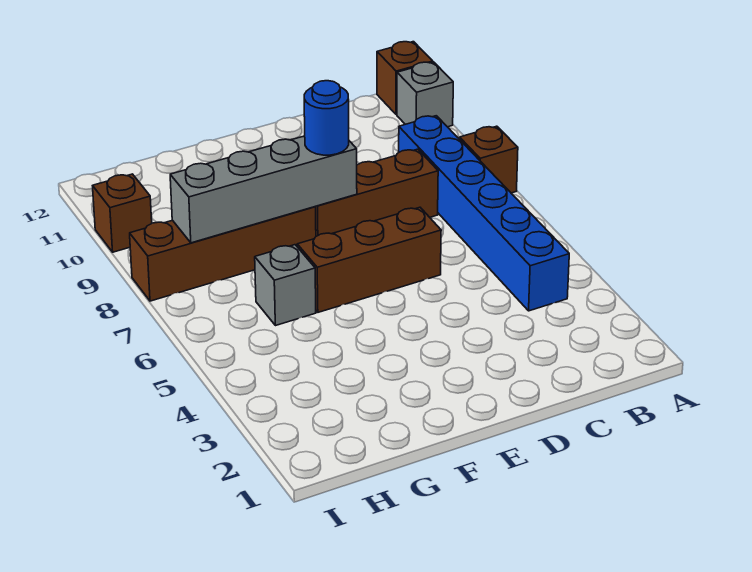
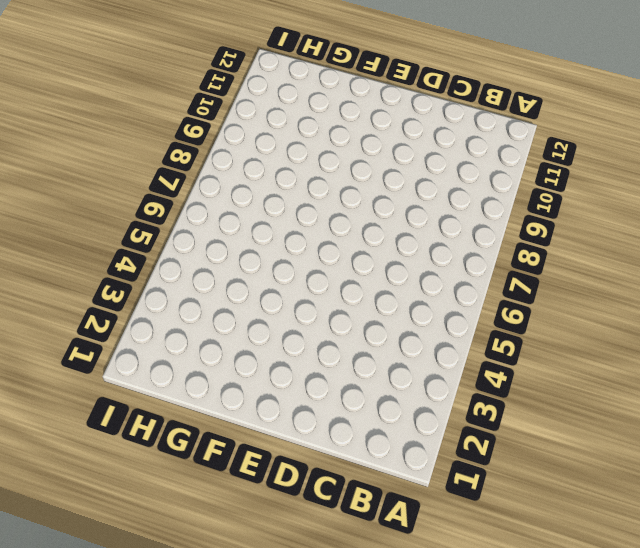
none -> brown brick A8 level 1
none -> grey brick A11 level 1

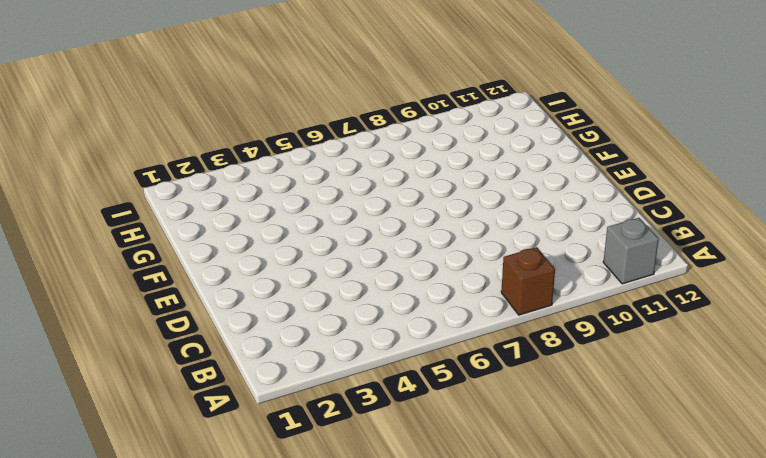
none -> brown brick A12 level 1
none -> blue brick B4:B9 level 1

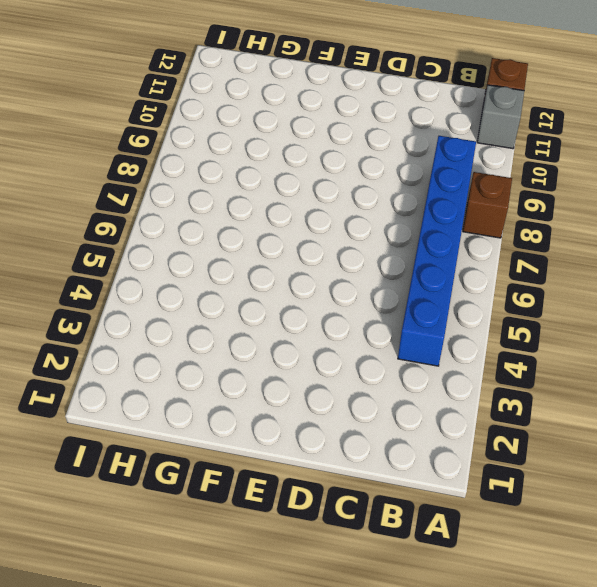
none -> brown brick C8:E8 level 1
none -> brown brick D6:F6 level 1

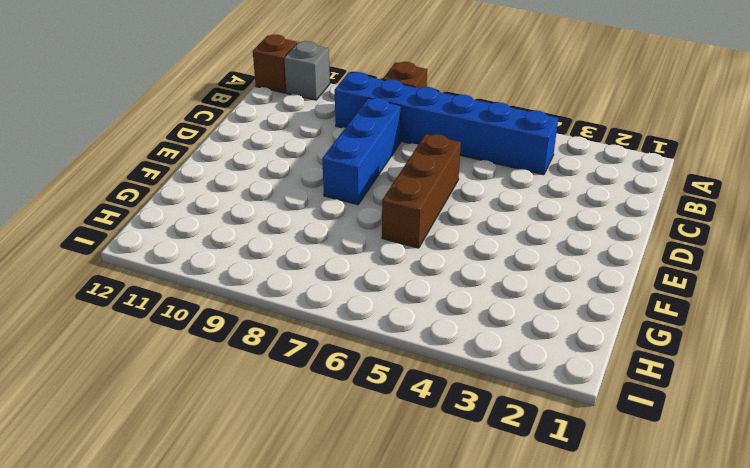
blue brick C8:E8 level 1 -> brown brick C8:E8 level 1
none -> brown brick F8:I8 level 1
none -> grey brick G6 level 1

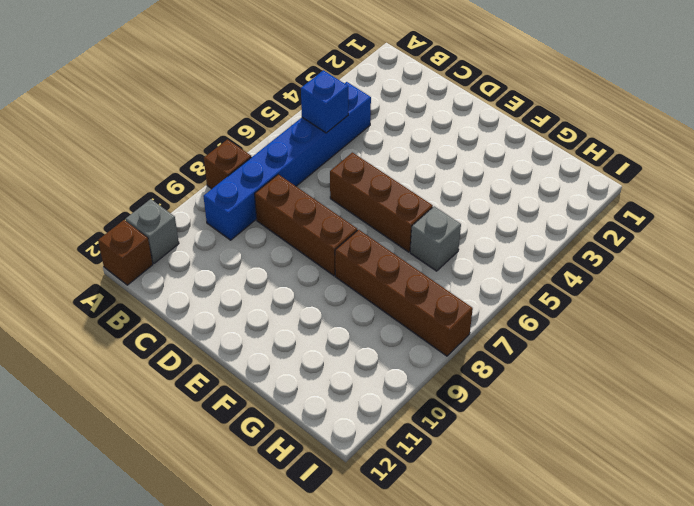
blue brick B5 level 2 -> none
none -> brown brick I10 level 1
none -> grey brick E8:H8 level 2

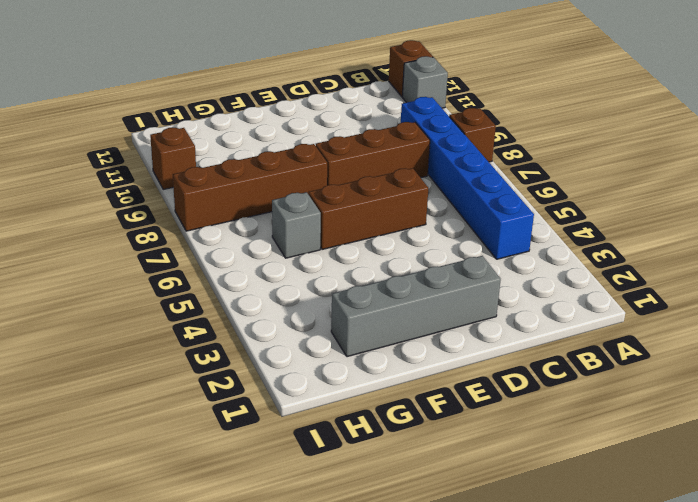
grey brick D2:G2 level 1 -> grey brick E8:H8 level 2
none -> blue round brick E8 level 3

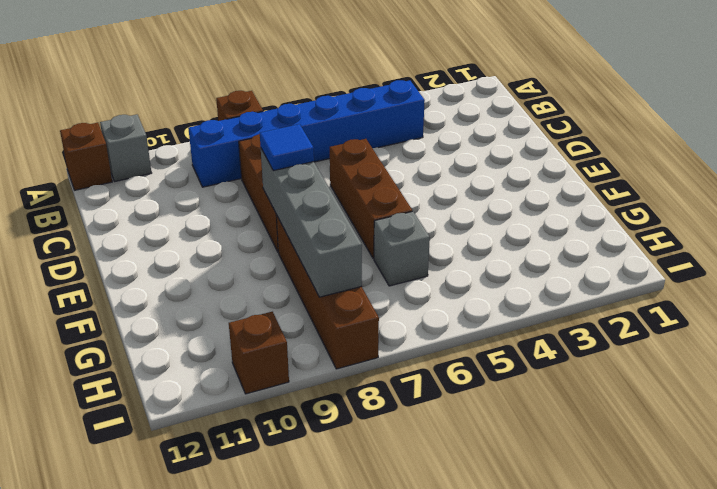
blue tile E8 level 3 -> blue round brick E8 level 3

